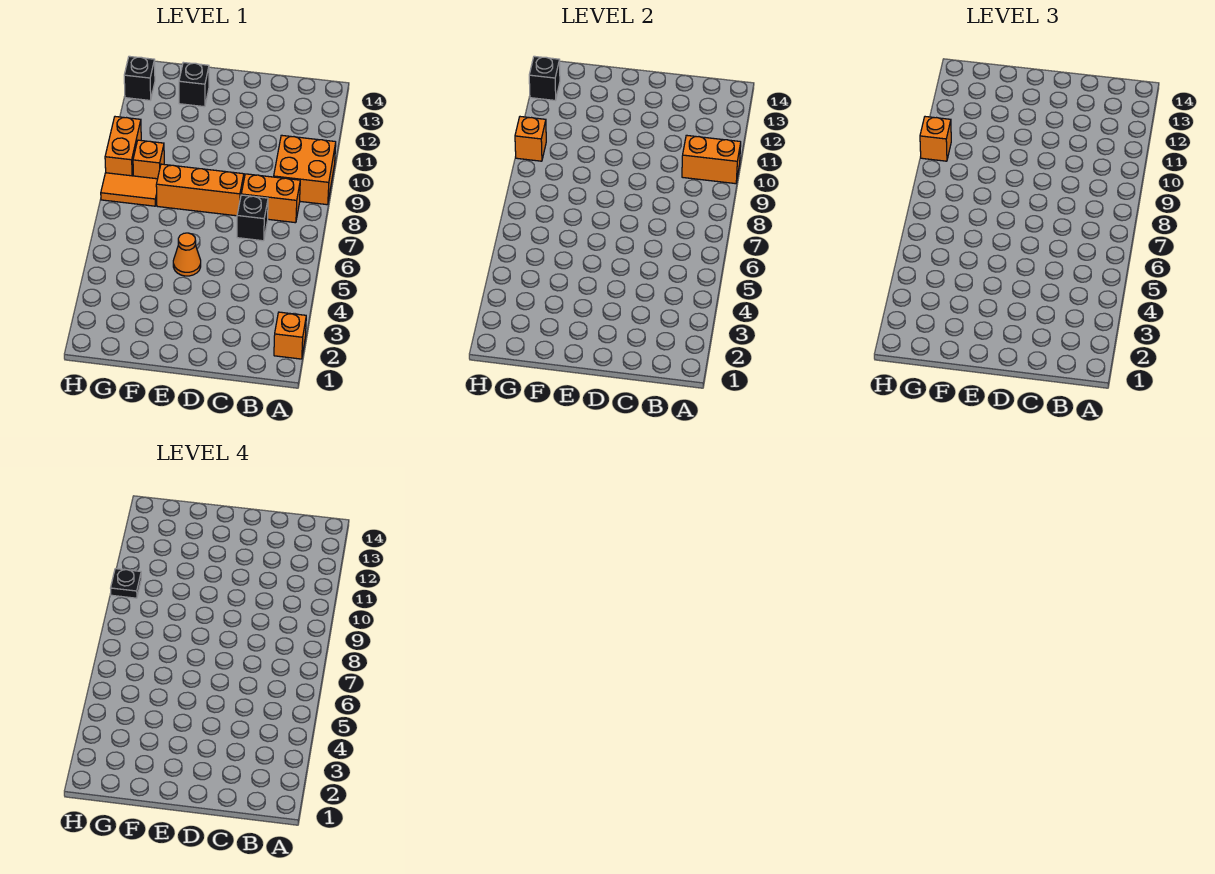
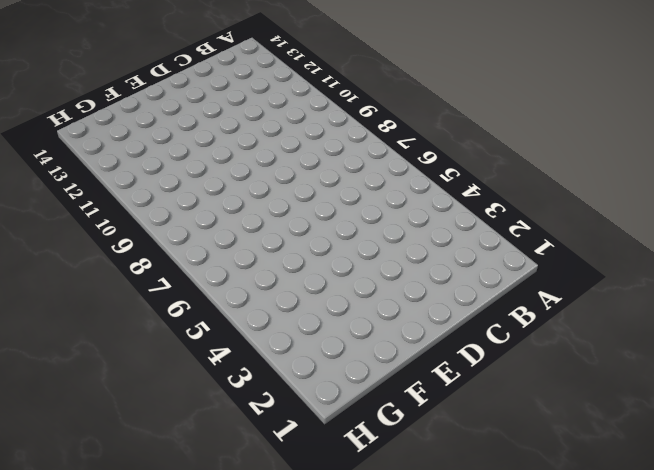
none -> orange brick A2 level 1
none -> orange brick A9:B10 level 1
none -> orange brick B8:C8 level 1

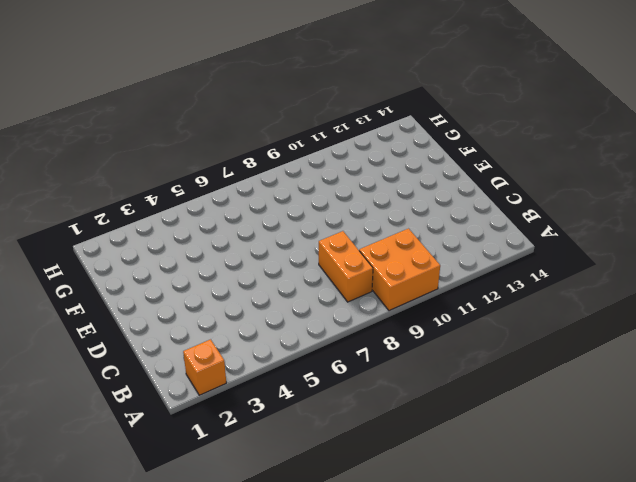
none -> black brick C7 level 1
none -> orange brick D8:F8 level 1
none -> orange cone E5 level 1

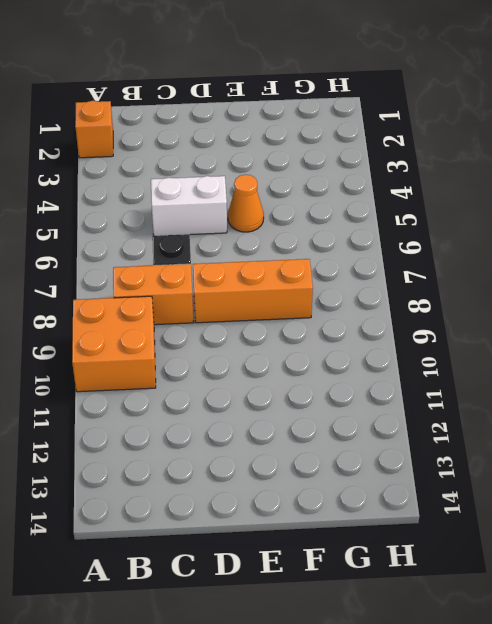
white brick C5:D5 level 1 -> none
none -> black brick F13 level 1
none -> orange tile G8:H8 level 1
none -> orange brick G9 level 1

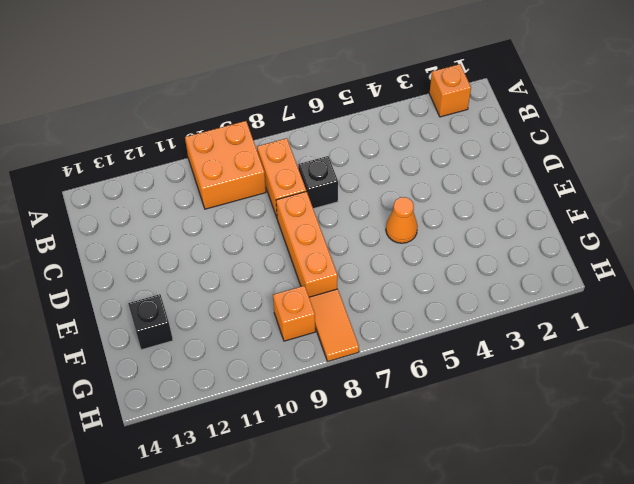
none -> orange brick H9:H10 level 1
none -> black brick H13 level 1
none -> orange brick A10:B10 level 2

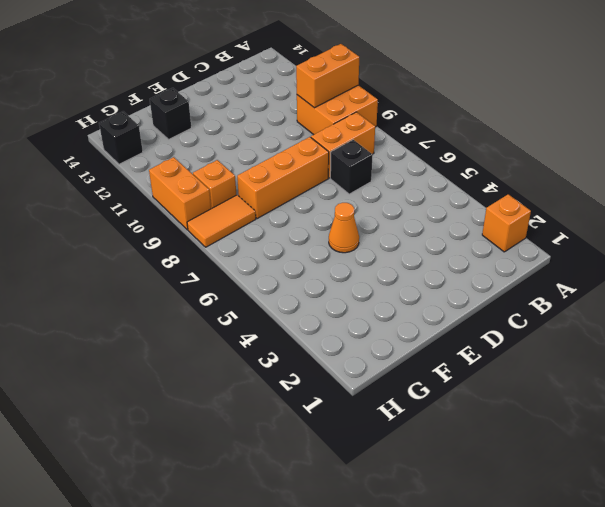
none -> orange brick H10 level 2
none -> black brick H13 level 2
none -> orange brick H10 level 3

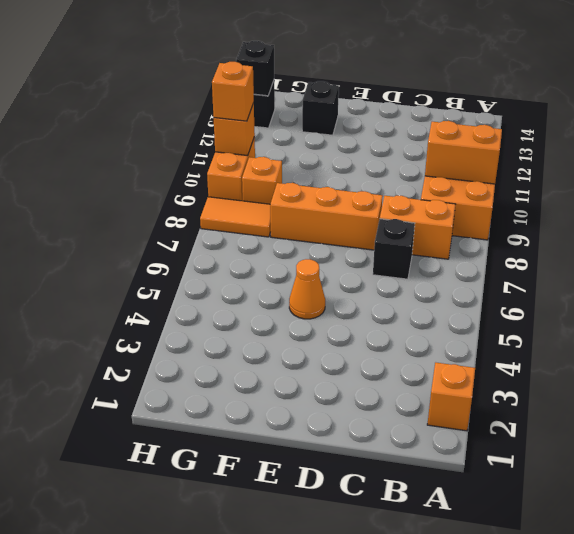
none -> black plate H10 level 4

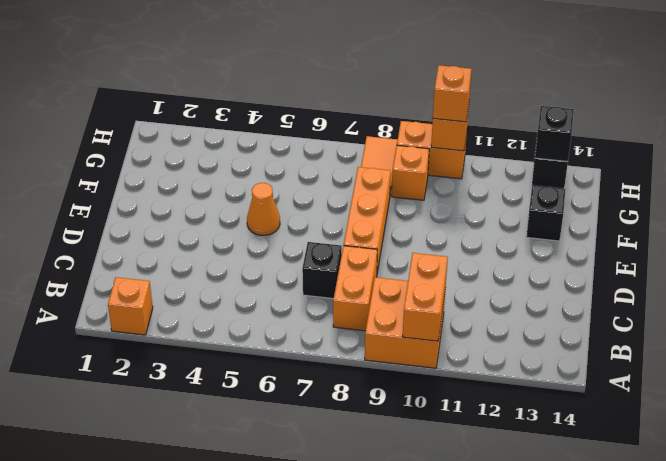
none -> black plate H10 level 4

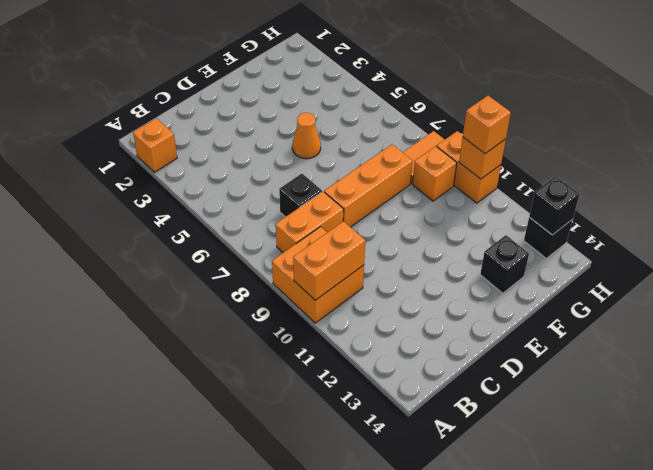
none -> black plate H10 level 4

